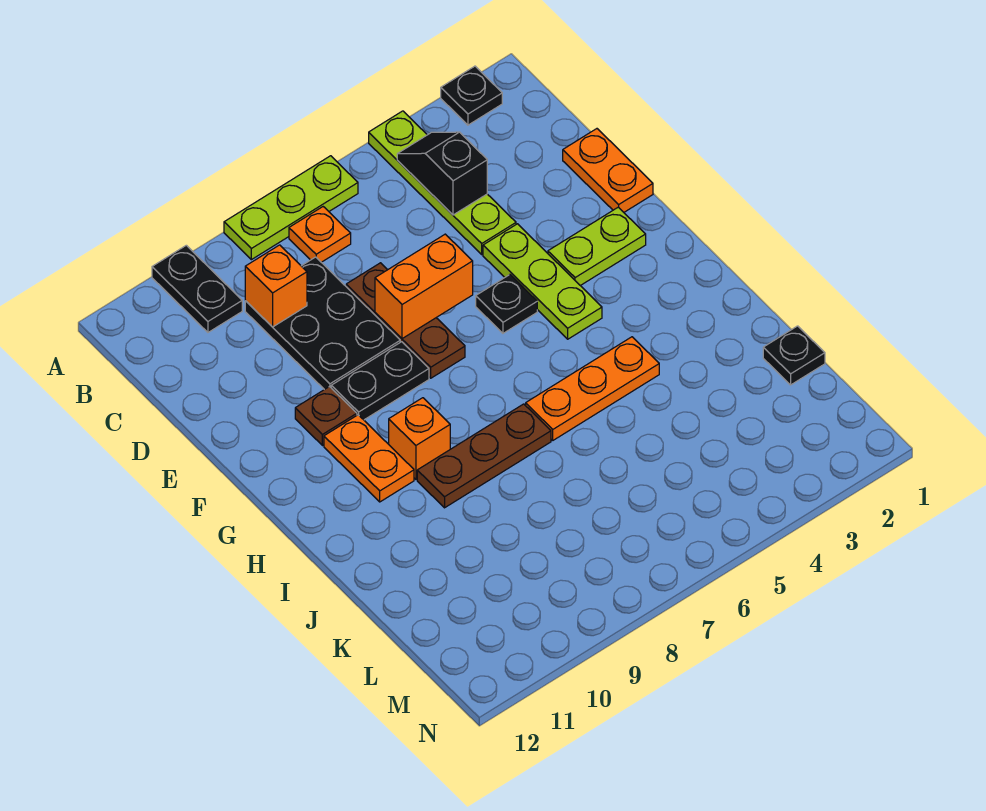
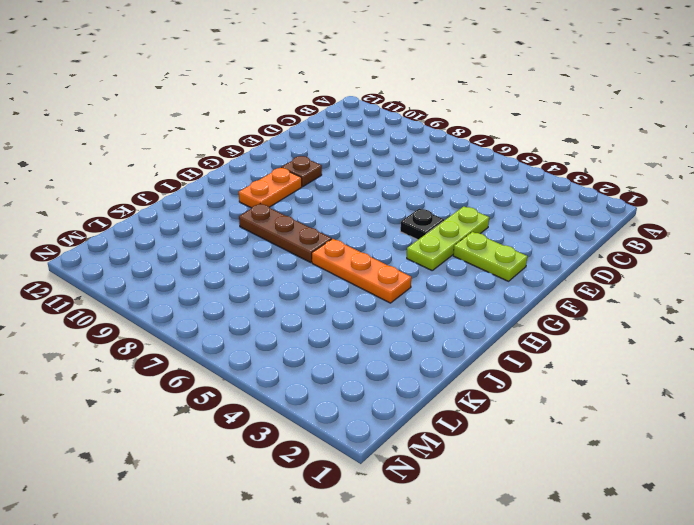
none -> black plate A2 level 1
none -> lime plate A4:D4 level 1
none -> lime plate A6:A8 level 1

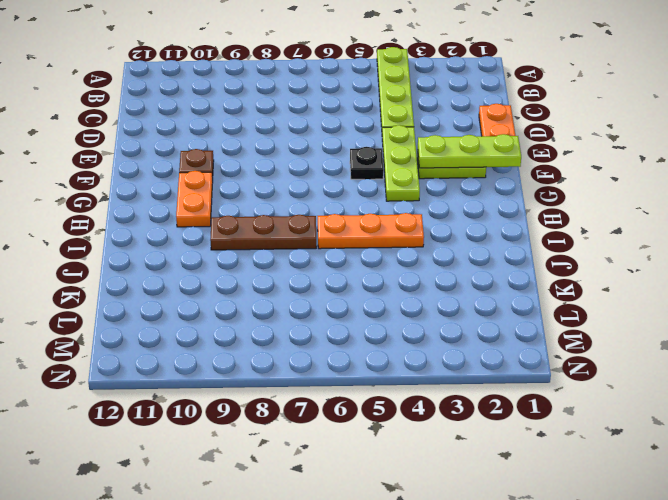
lime plate F1:F3 level 2 -> lime plate A6:A8 level 1
none -> black plate A2 level 1
none -> black plate A10:B10 level 1
none -> orange plate B7 level 1

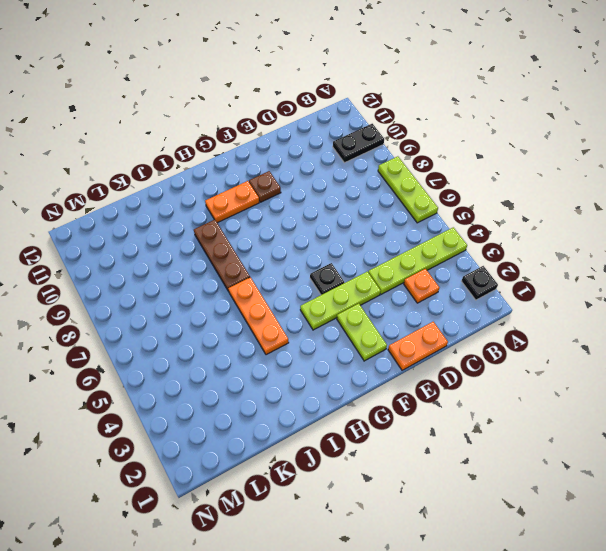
orange plate C3 level 1 -> orange plate B7 level 1
none -> black plate C8:E9 level 1
none -> brown plate D7:F7 level 1
none -> black plate F8:F9 level 1

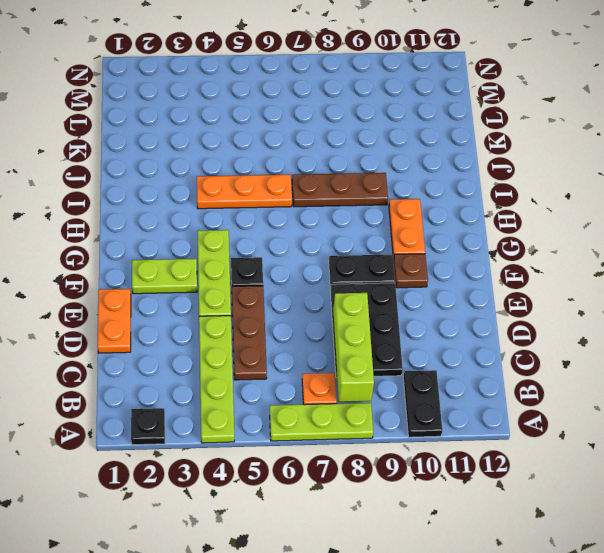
lime brick B8:D8 level 2 -> none
brown plate C5:E5 level 1 -> brown plate D7:F7 level 1
none -> orange brick H9 level 1
none -> black plate K1 level 1
none -> black slope B4:C4 level 2 top C

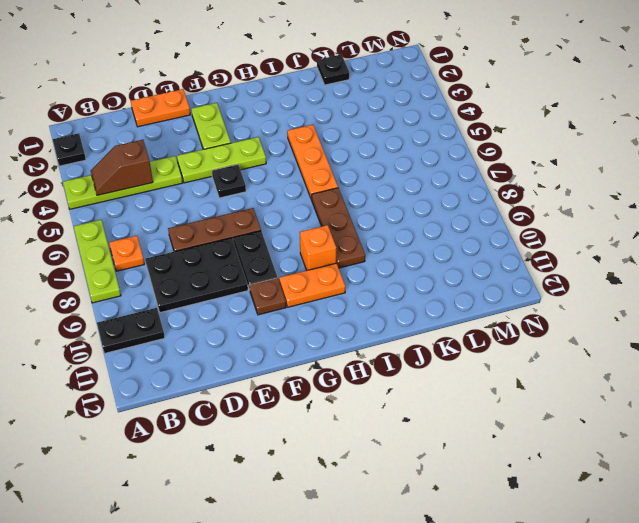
brown slope B4:C4 level 2 top C -> black slope B4:C4 level 2 top C
none -> orange brick C9 level 2
none -> orange brick E6:E7 level 2

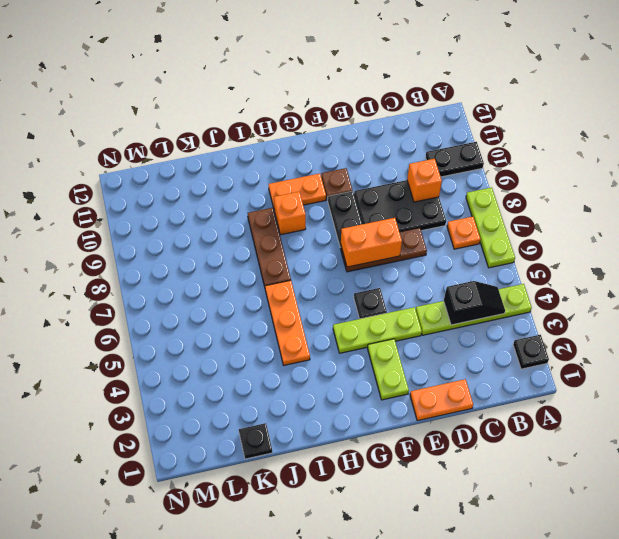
orange brick E7:F7 level 2 -> orange brick E6:E7 level 2

